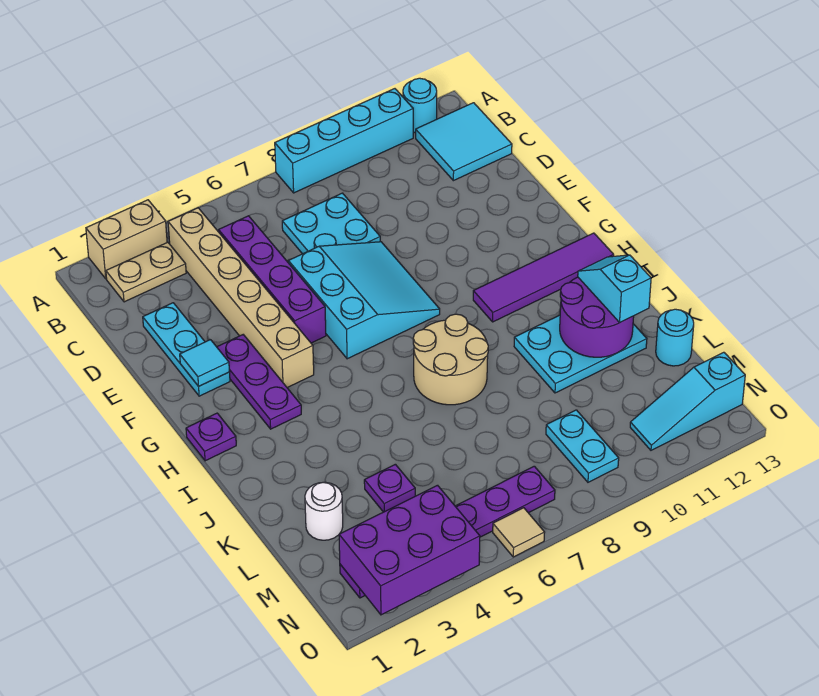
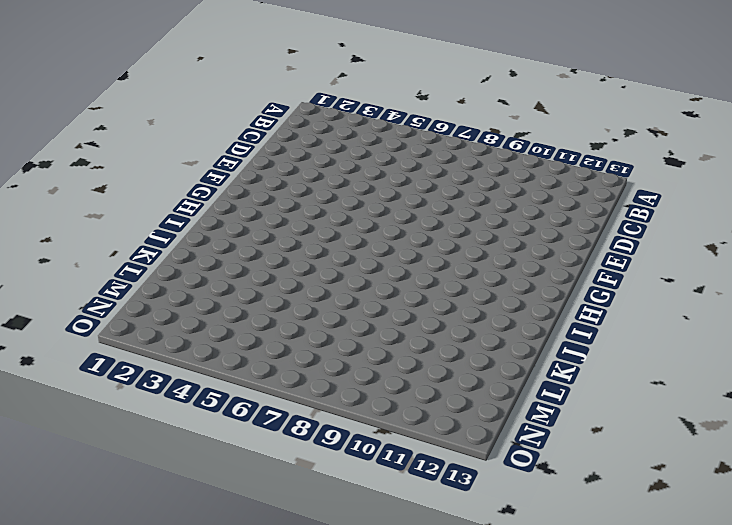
none -> tan brick A2:A3 level 1
none -> cyan brick A8:A11 level 1
none -> cyan round brick A12 level 1

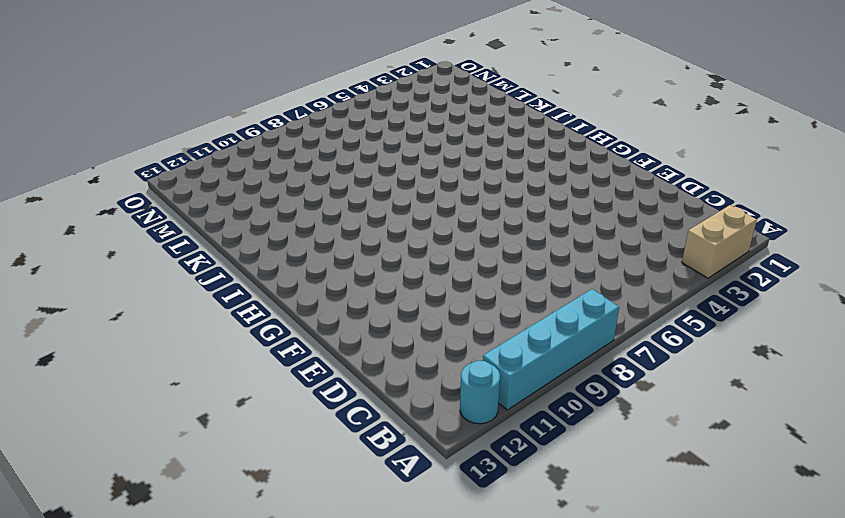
none -> tan plate B2:B3 level 1
none -> tan brick B4:G4 level 1
none -> cyan tile B12:C13 level 1

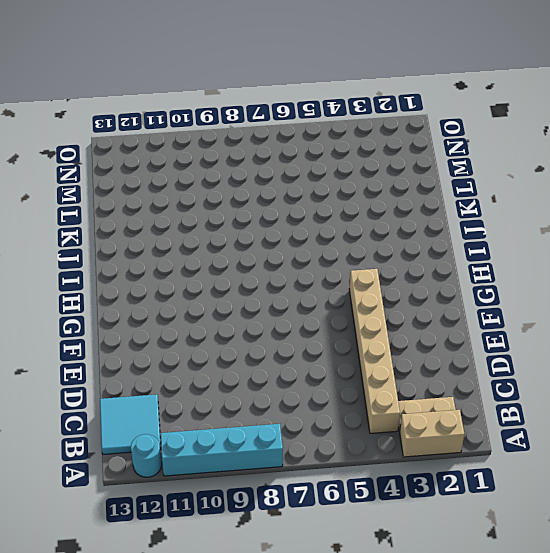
none -> purple brick C5:F5 level 1
none -> cyan plate C7:D8 level 1
none -> cyan plate D2:F2 level 1

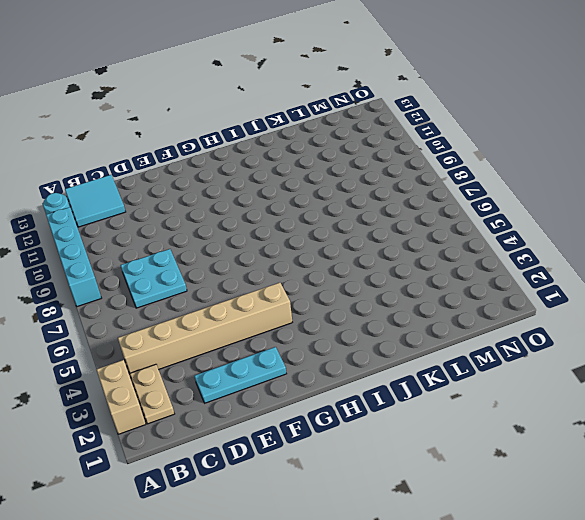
none -> purple brick C5:F5 level 1
none -> cyan slope E6:G8 level 1 top 6
none -> purple plate F3:H3 level 1

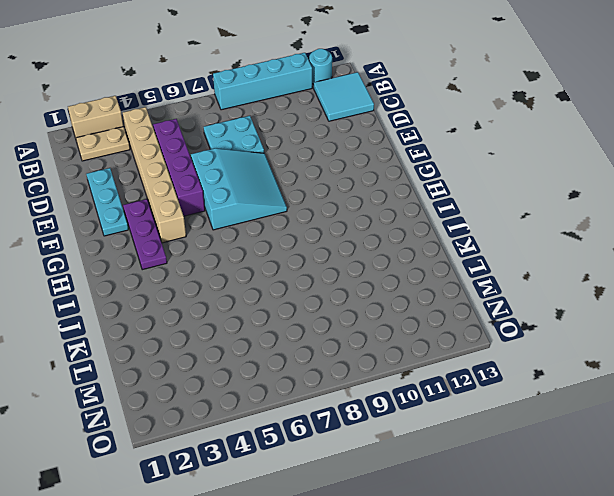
none -> purple plate H1 level 1
none -> purple tile H10:H13 level 1
none -> tan round brick I7:J8 level 1

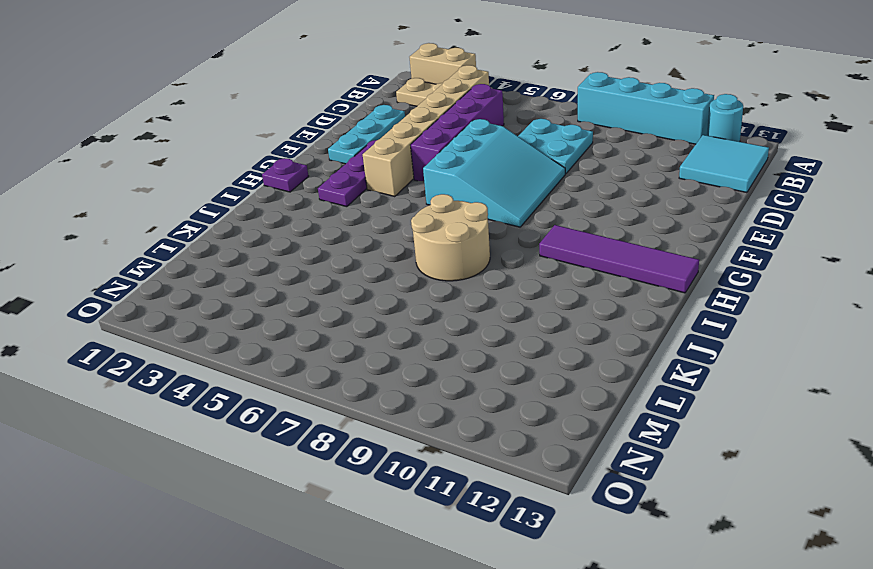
none -> cyan plate J10:K12 level 1
none -> white round brick L2 level 1
none -> purple plate L4 level 1

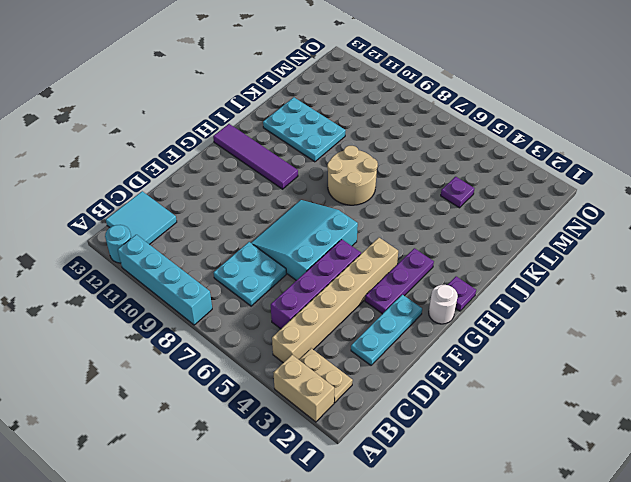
white round brick G1 level 1 -> white round brick L2 level 1
none -> cyan round brick L13 level 1
none -> cyan plate M9:N9 level 1
none -> purple plate N2:N7 level 1

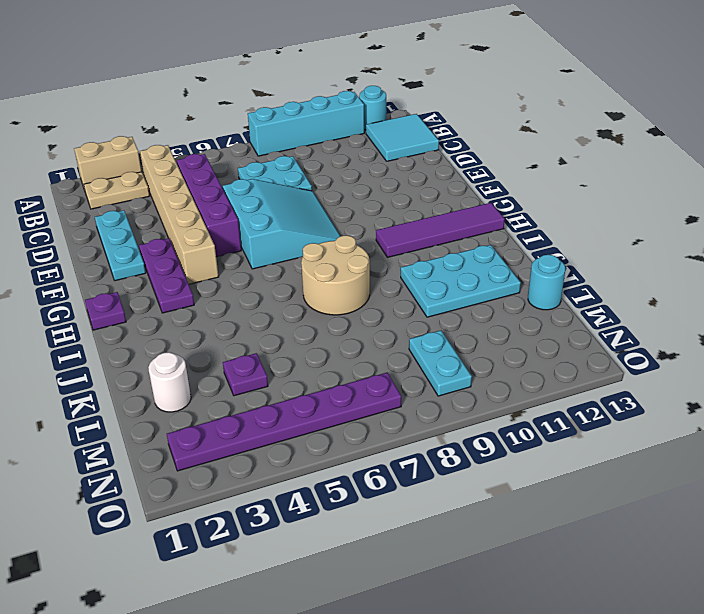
none -> cyan slope N11:N13 level 1 top 13
none -> tan tile O6 level 1
none -> cyan tile F2 level 2

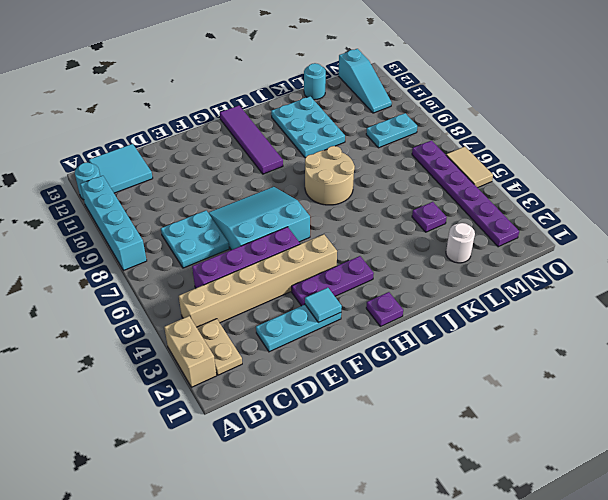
tan tile O5:O6 level 1 -> tan tile O6 level 1
none -> purple round brick J11:K12 level 2
none -> purple brick N2:O4 level 2
none -> cyan slope J12:K12 level 3 top K

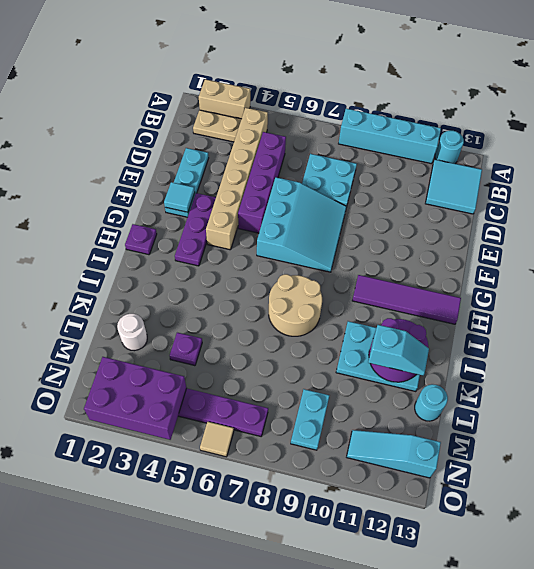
cyan slope K11:K12 level 3 top 11 -> cyan slope J12:K12 level 3 top K

